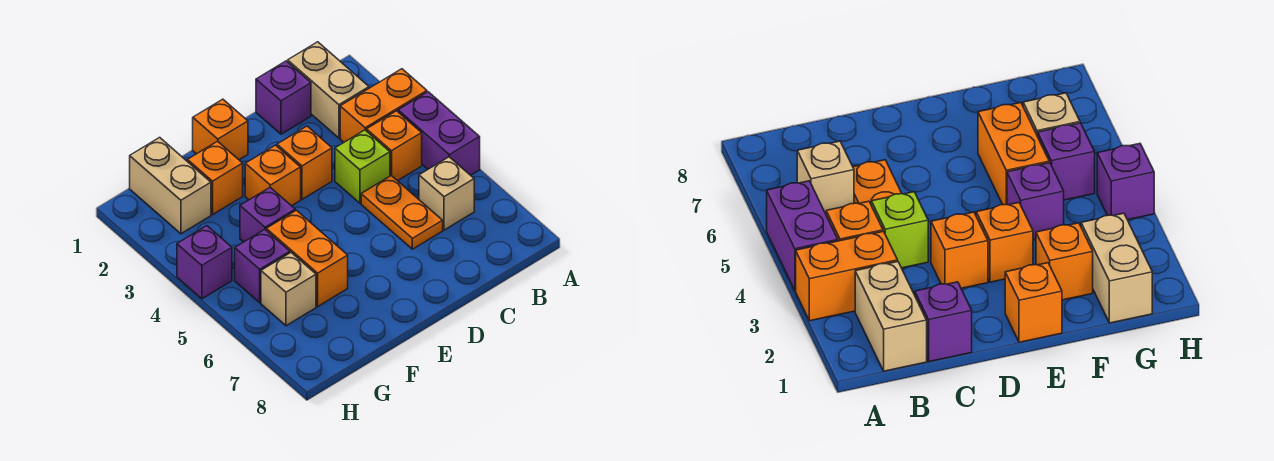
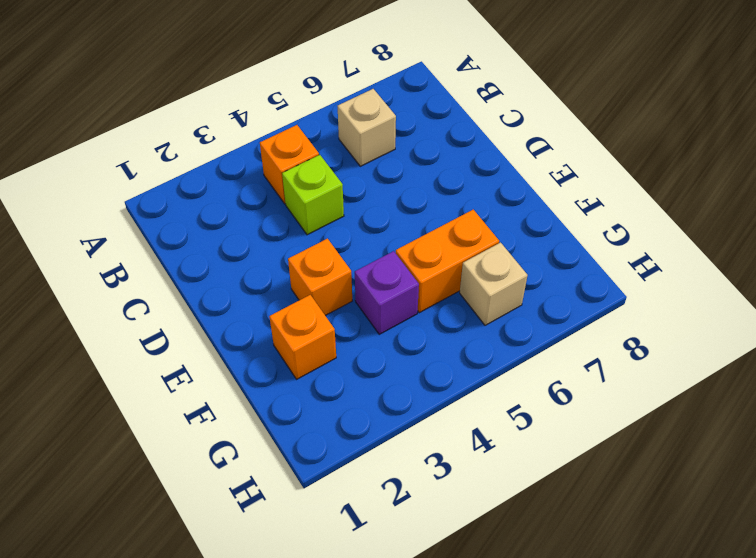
none -> orange brick A3:B3 level 1
none -> purple brick A4:A5 level 1
none -> tan brick B1:B2 level 1

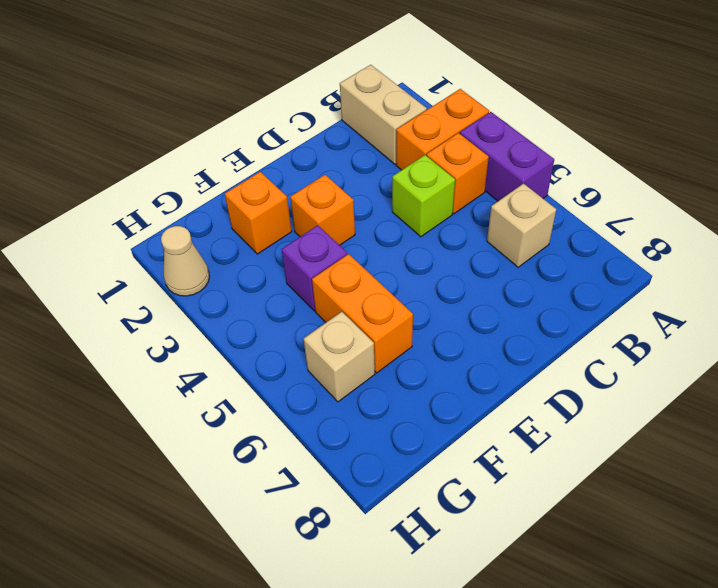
tan cone H2 level 1 -> none
none -> purple brick C1 level 1
none -> orange plate C5:C6 level 1
none -> orange brick D3 level 1

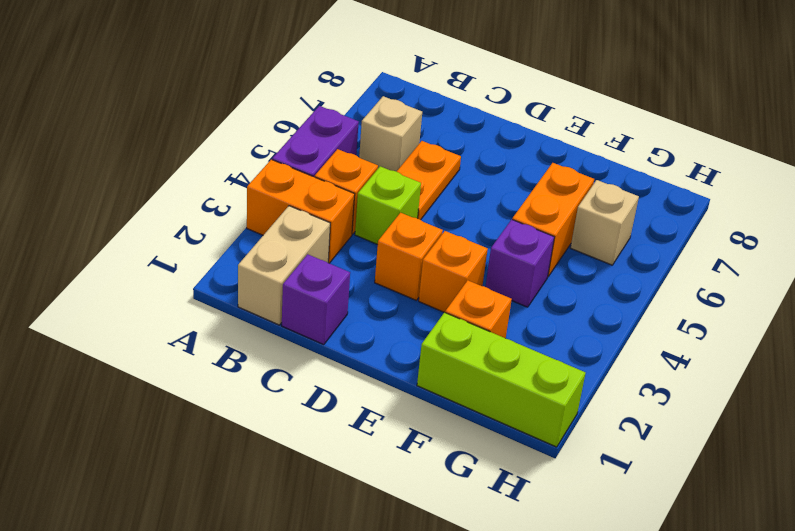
lime brick F1:H1 level 1 -> tan brick G1:G2 level 1
none -> orange brick E1 level 1
none -> purple brick G5 level 1
none -> purple brick H4 level 1

